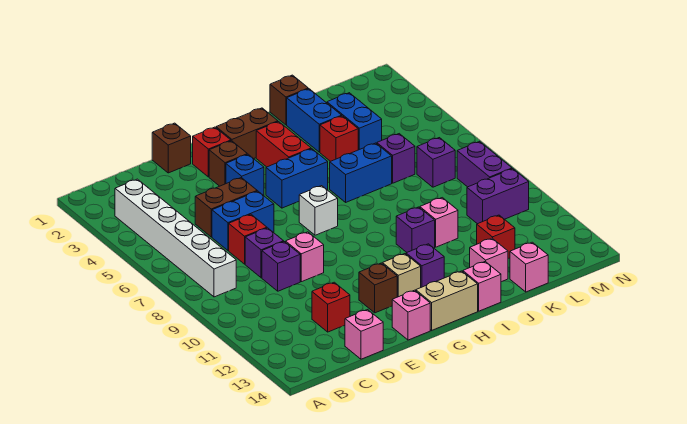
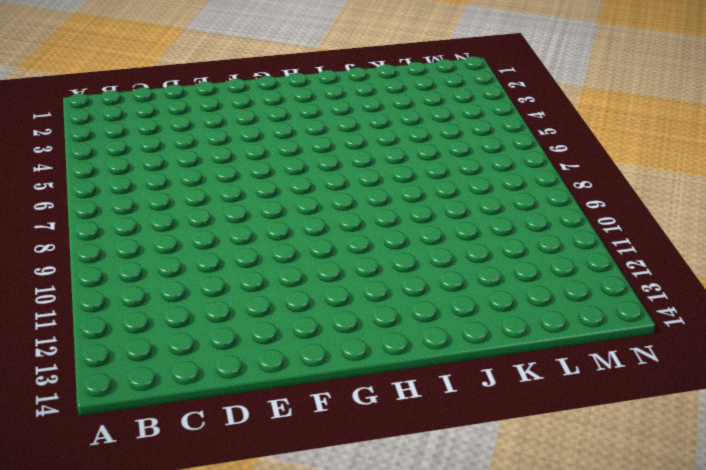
none -> white brick B3:B8 level 1
none -> brown brick D5:E5 level 1
none -> blue brick D6:E6 level 1
none -> red brick D7 level 1

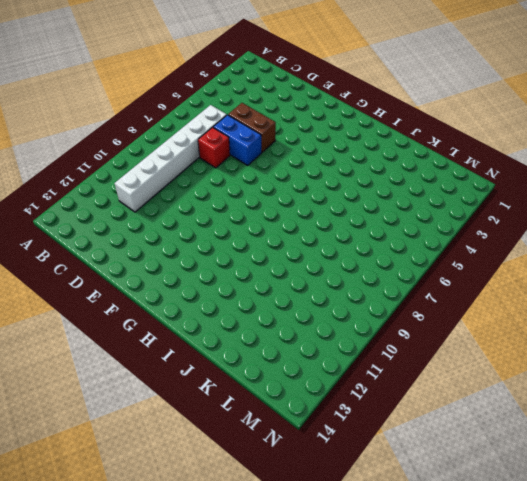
white brick C6:C11 level 1 -> white brick B3:B8 level 1
none -> purple brick D8 level 1
none -> purple brick D9 level 1
none -> red brick D12 level 1
none -> pink brick D14 level 1

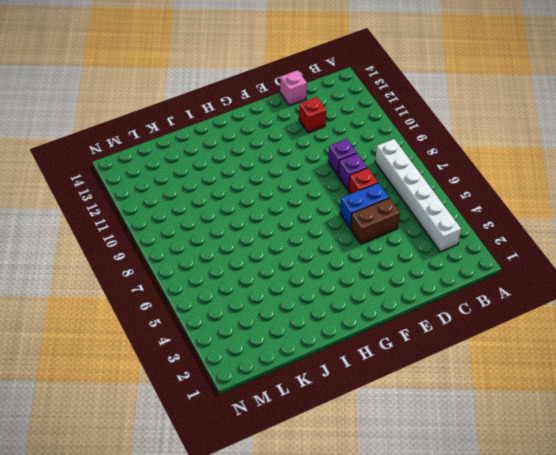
none -> brown brick E1 level 1
none -> pink brick E9 level 1
none -> red brick F2 level 1
none -> brown brick F3 level 1

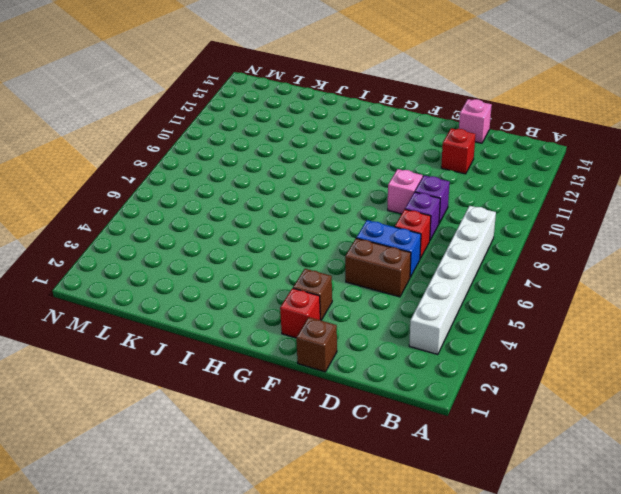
none -> blue brick F4 level 1
none -> brown brick F12 level 1
none -> pink brick F14 level 1
none -> brown brick G2:H2 level 1

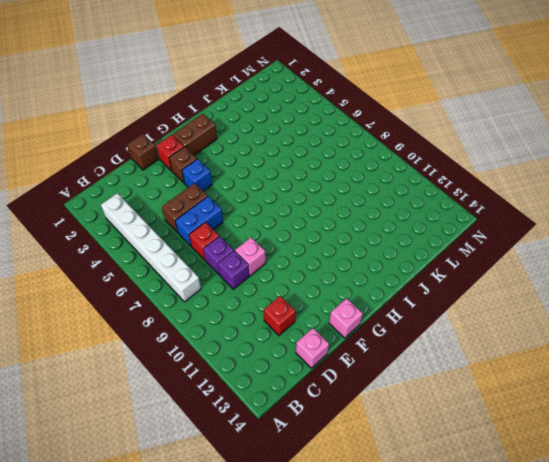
none -> brown brick F12 level 1
none -> blue brick G5:H5 level 1
none -> white brick G7 level 1
none -> tan brick G12 level 1

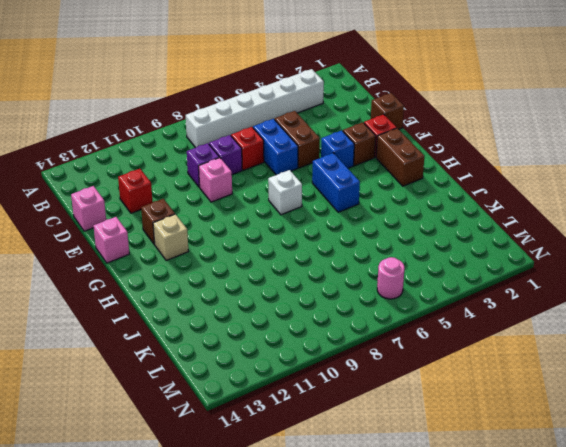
pink round brick M6 level 1 -> none
none -> tan brick G14:H14 level 1
none -> red brick H3:H4 level 1
none -> purple brick H12 level 1
none -> blue brick I6:J6 level 1

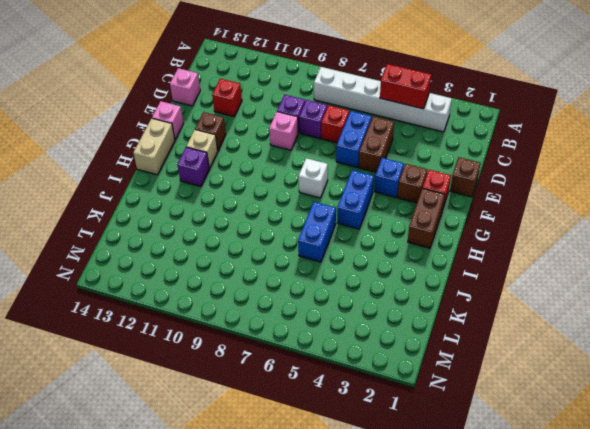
red brick B4:B5 level 2 -> red brick H3:H4 level 1
none -> purple brick I10 level 1
none -> pink brick I14 level 1
none -> brown brick J1 level 1
none -> blue brick J2:J3 level 1

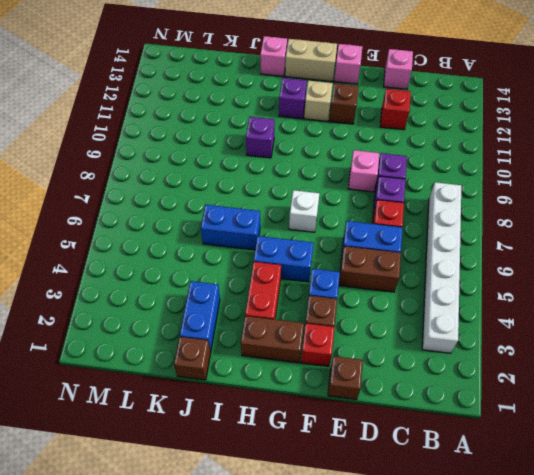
none -> red brick J4 level 1
none -> pink brick J10 level 1
none -> pink brick J13 level 1
none -> blue brick K3:K4 level 1

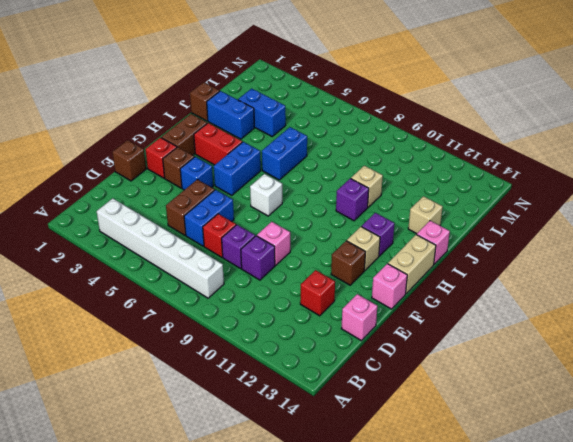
tan brick J10 level 1 -> pink brick J10 level 1
tan brick J13 level 1 -> pink brick J13 level 1
none -> red brick J4 level 1
none -> purple brick K6 level 1
none -> red brick K12 level 1
none -> pink brick K14 level 1

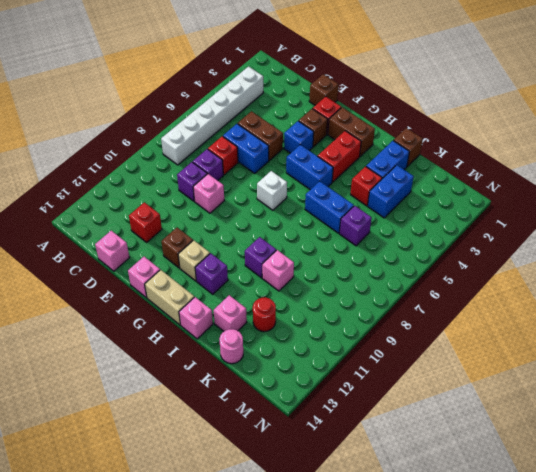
red round brick K12 level 1 -> red brick K12 level 1
pink round brick K14 level 1 -> pink brick K14 level 1
none -> purple brick L7 level 1
none -> purple brick L10:M10 level 1
none -> purple brick M8:M9 level 1

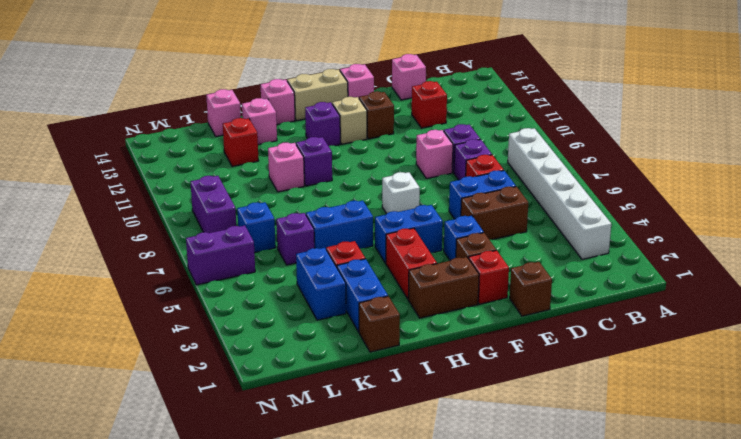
blue brick L7 level 1 -> purple brick L7 level 1
purple brick M6:N6 level 1 -> purple brick L10:M10 level 1

